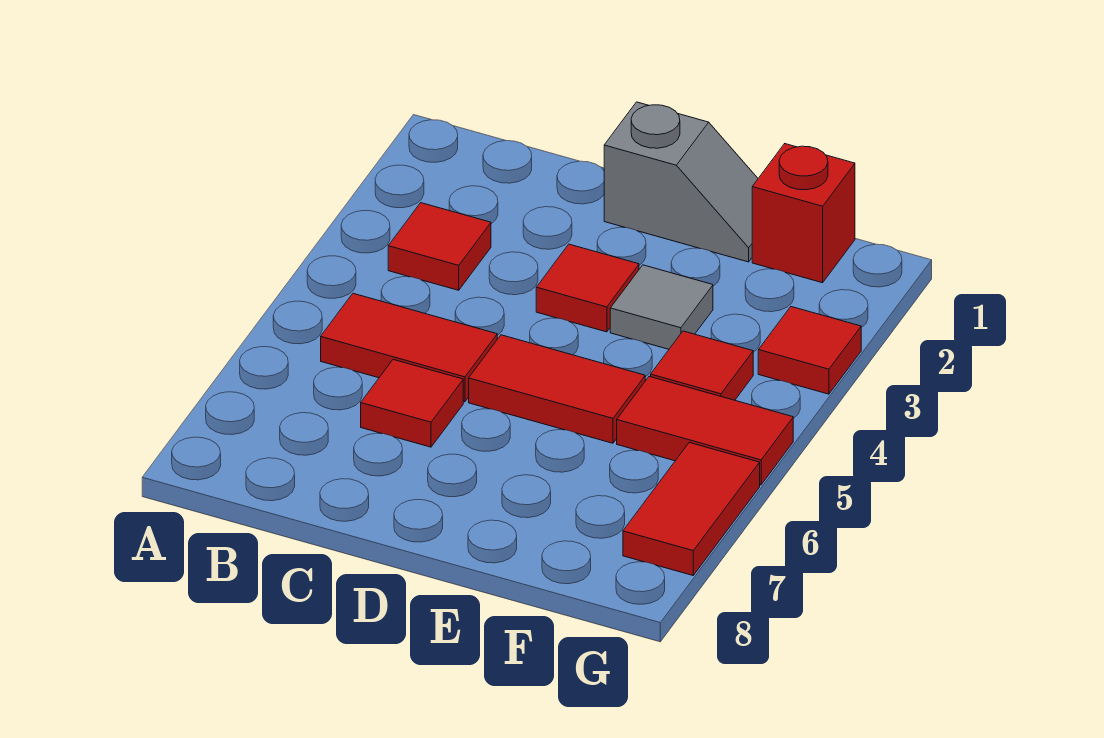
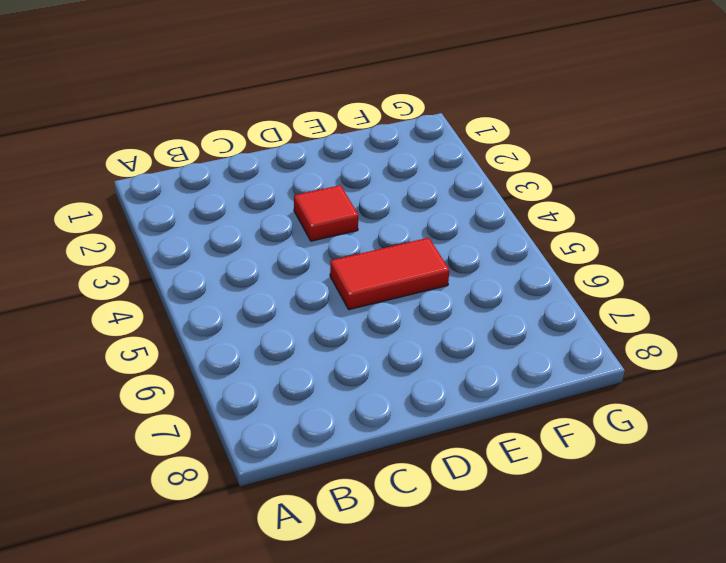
none -> red tile B3 level 1
none -> red tile B5:C5 level 1
none -> red tile C6 level 1

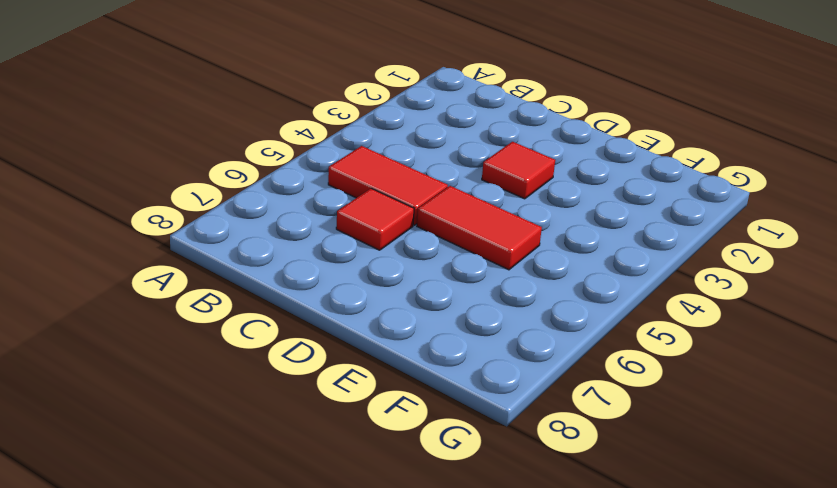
none -> red tile B3 level 1
none -> grey slope D1:E1 level 1 top D
none -> grey tile E3 level 1

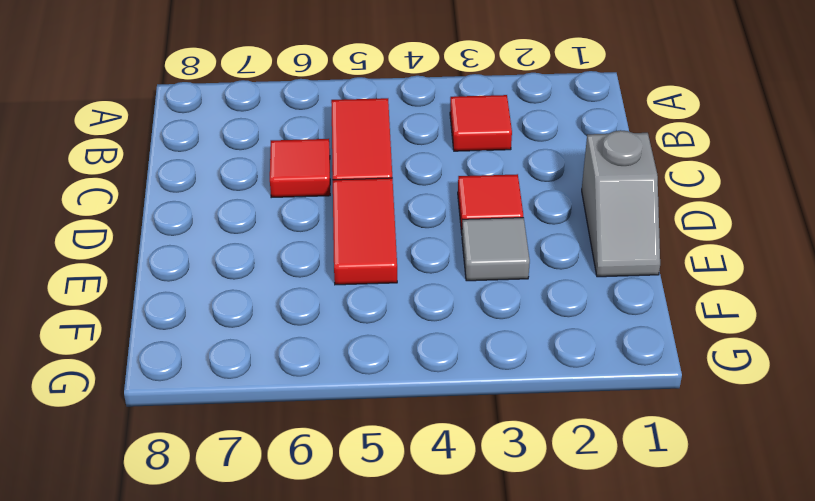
none -> red brick F1 level 1
none -> red tile F4 level 1
none -> red tile F5:G5 level 1

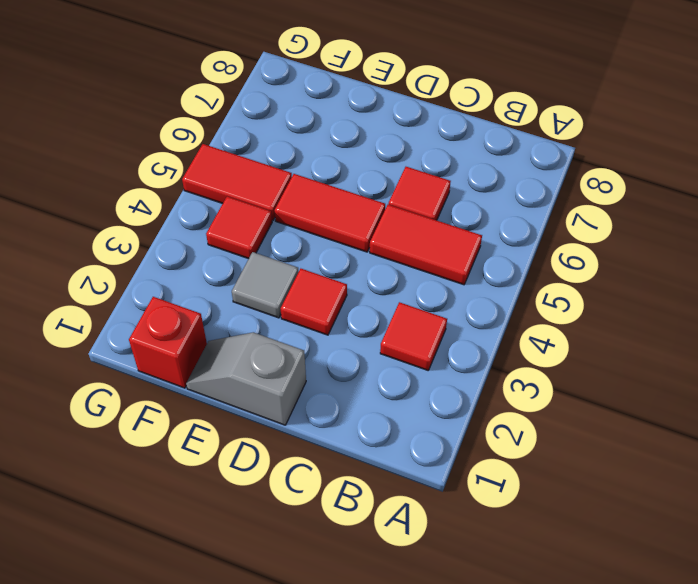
none -> red tile G3 level 1
none -> red tile G6:G7 level 1

